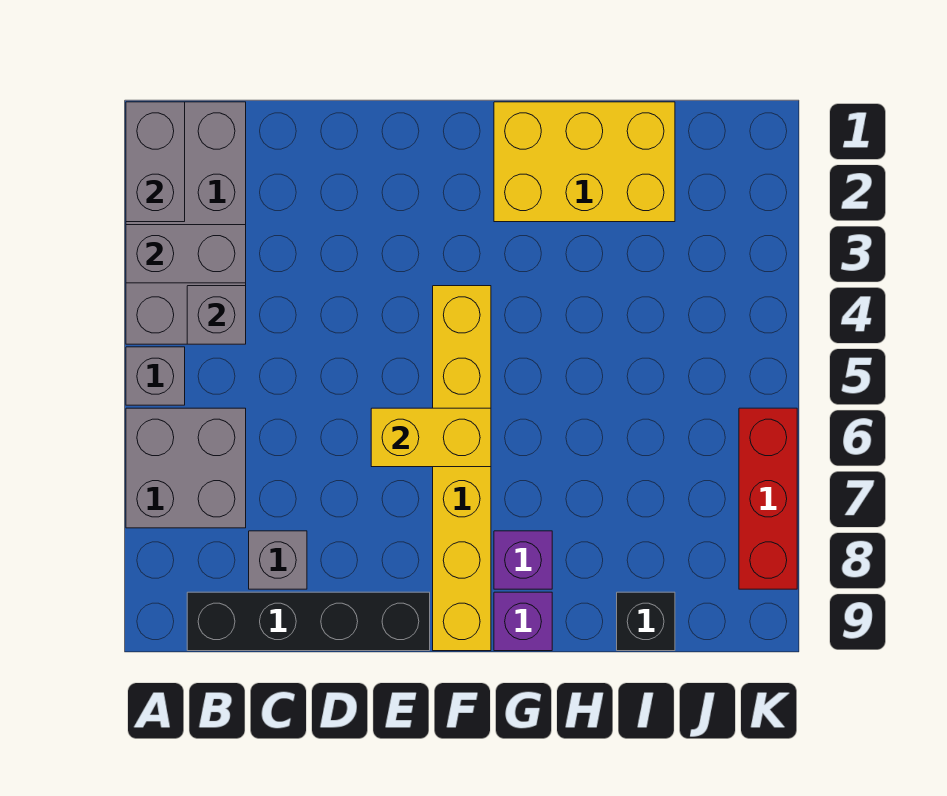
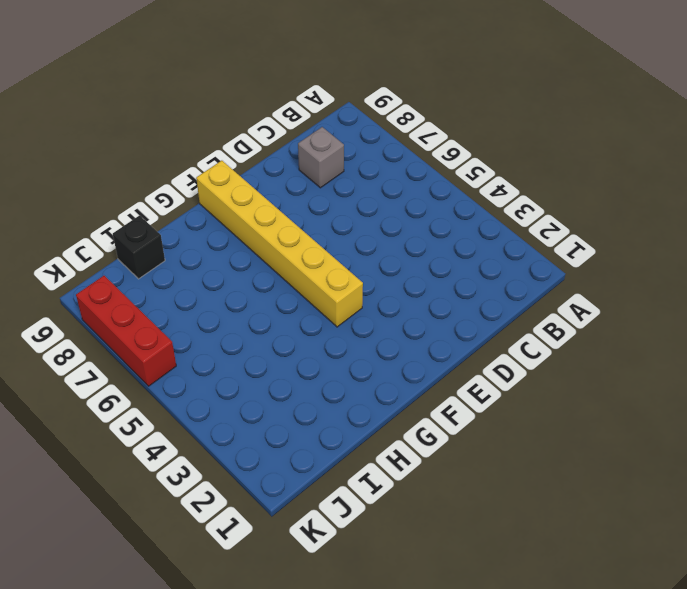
none -> grey brick A1:B4 level 1
none -> grey brick A5 level 1
none -> grey brick A6:B7 level 1

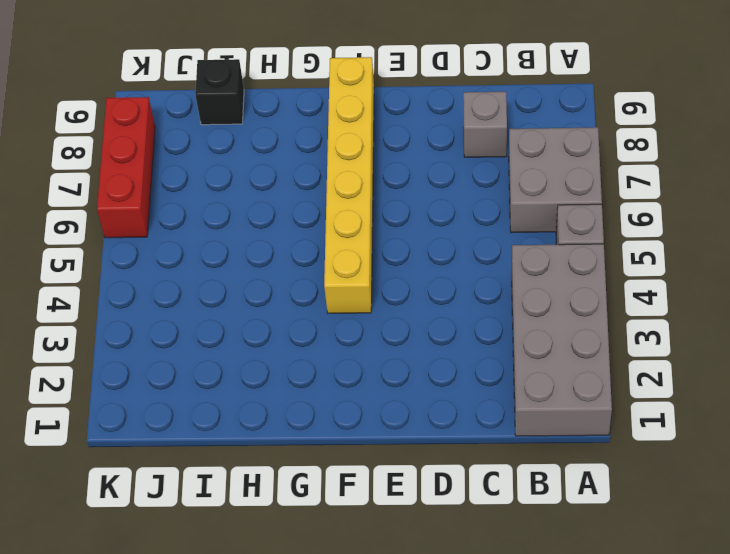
none -> black brick B9:E9 level 1
none -> yellow brick G1:I2 level 1
none -> purple brick G8 level 1

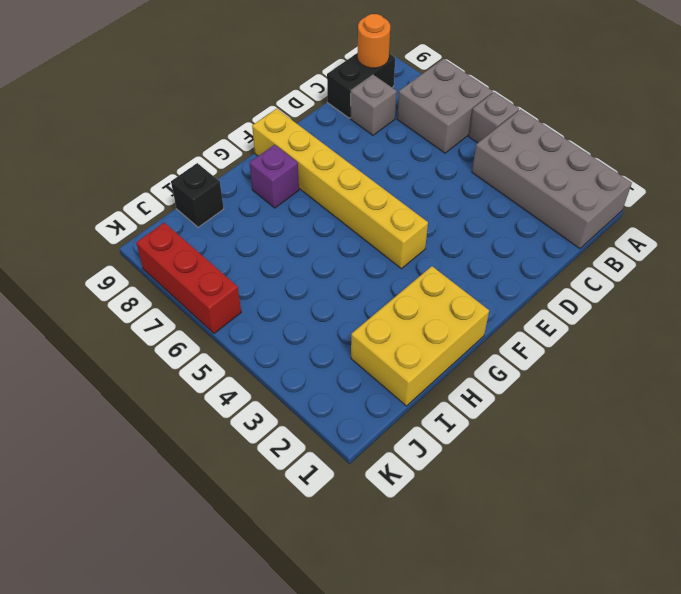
black brick B9:C9 level 1 -> black brick B9:E9 level 1
orange round brick B9 level 2 -> none
none -> purple brick G9 level 1
none -> grey brick A1:A2 level 2
none -> grey brick A3:B3 level 2

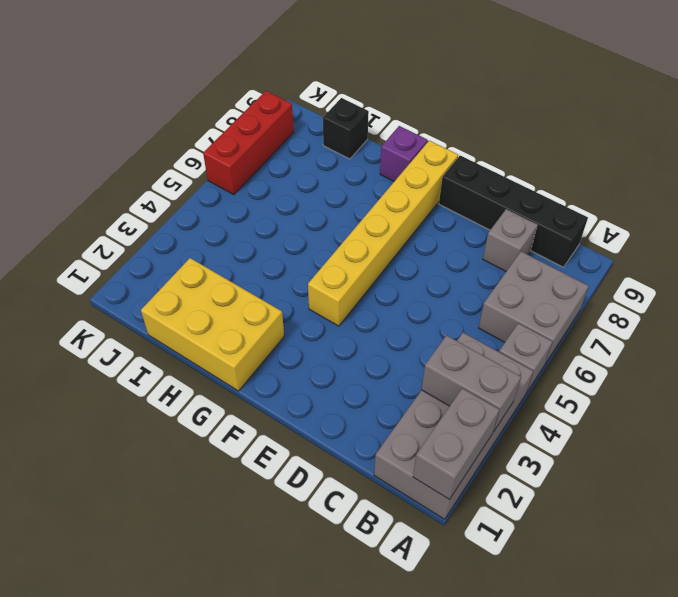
none -> purple brick G8 level 1
none -> grey brick B4 level 2
none -> yellow brick E6:F6 level 2

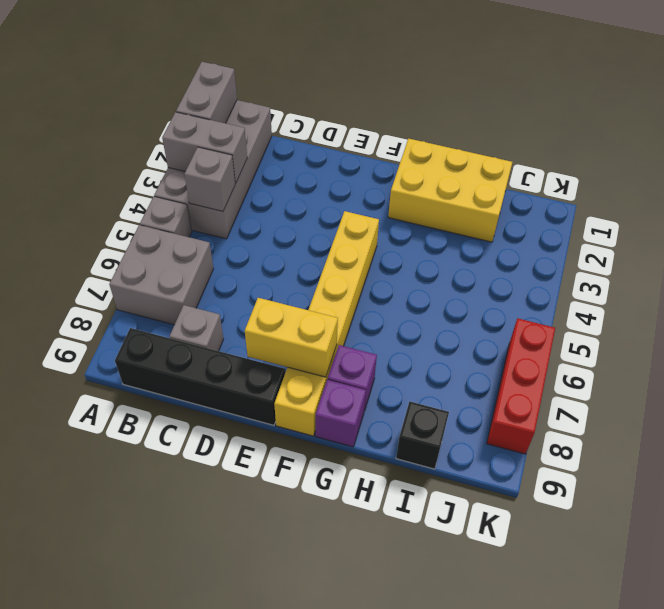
yellow brick E8:F8 level 2 -> yellow brick E6:F6 level 2

